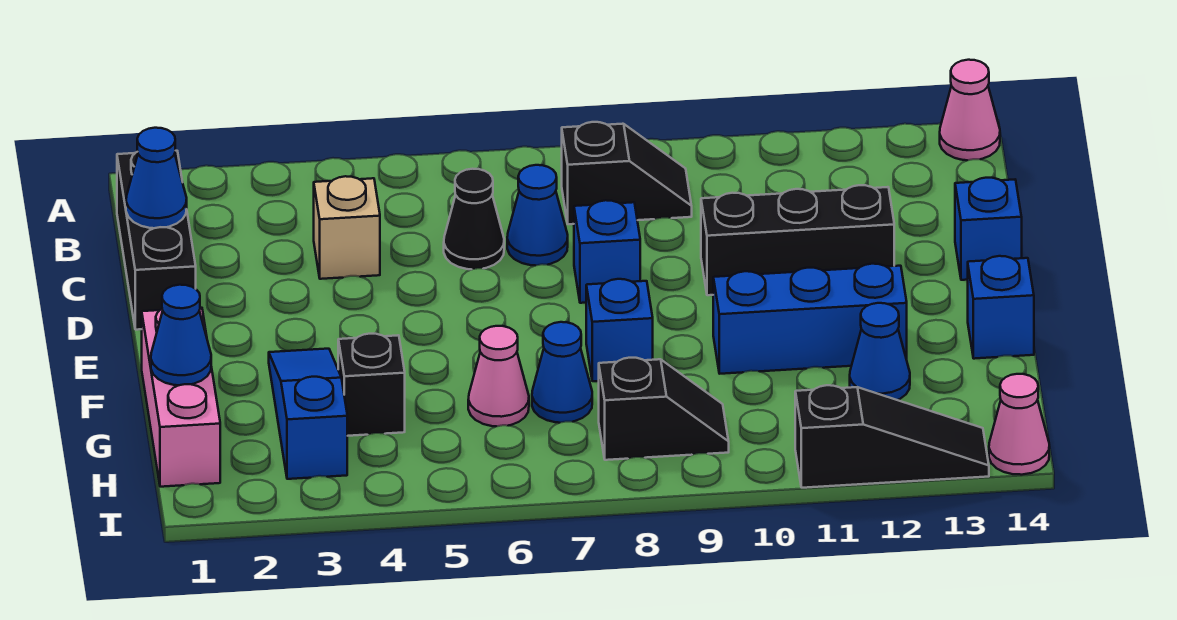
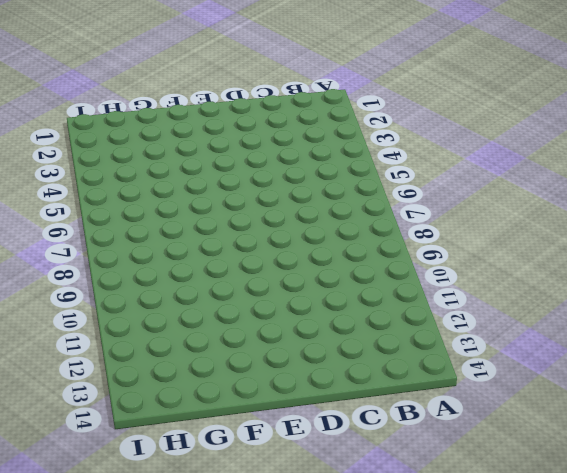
none -> pink cone A14 level 1
none -> black brick B1:D1 level 1
none -> black slope B8:B9 level 1 top 8

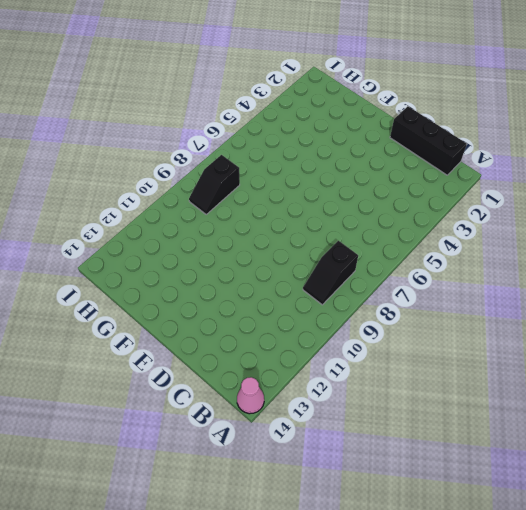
none -> tan brick C4 level 1
none -> black cone C6 level 1
none -> blue cone C7 level 1

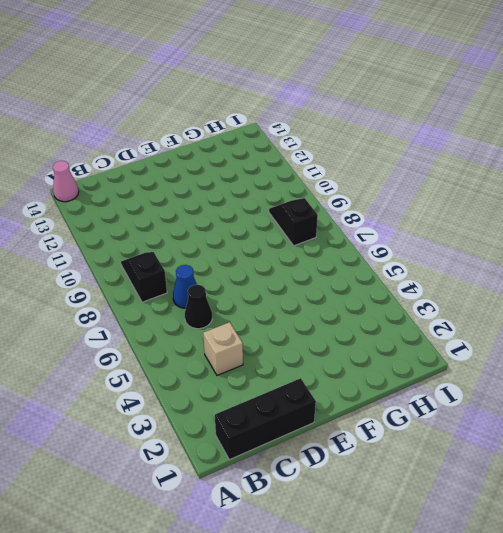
none -> blue brick D8 level 1
none -> black brick D10:D12 level 1
none -> blue brick D14 level 1

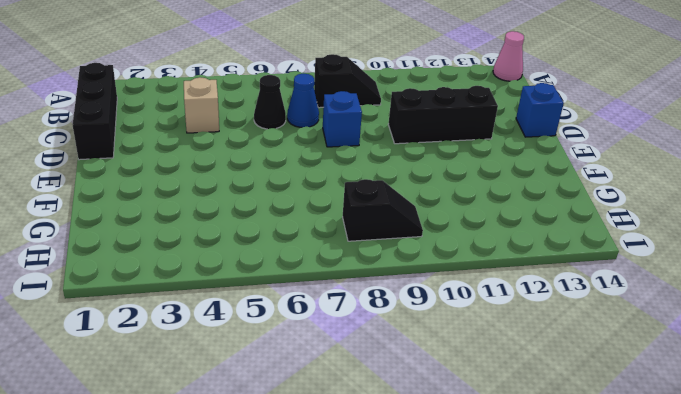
none -> pink brick F1:H1 level 1
none -> blue slope F3:H3 level 1 top H
none -> blue brick F8 level 1

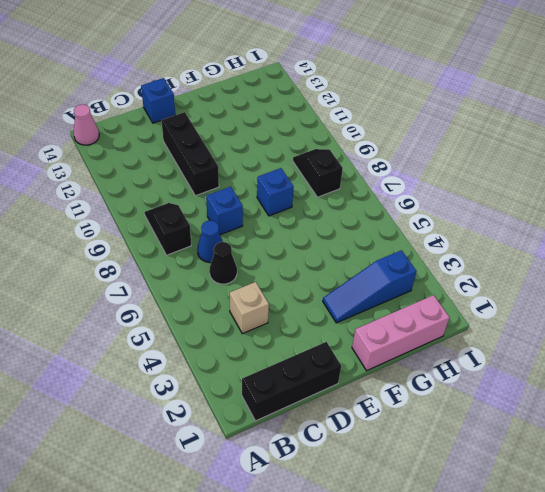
none -> blue brick F10:F12 level 1
none -> blue brick F14 level 1
none -> black brick G4 level 1

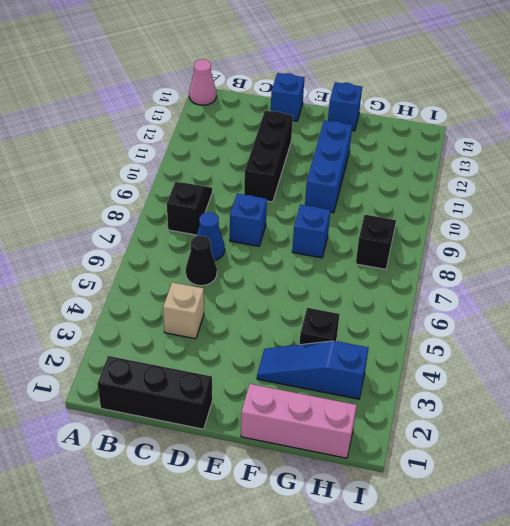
none -> pink cone G6 level 1
none -> blue cone G7 level 1
none -> blue cone G12 level 1

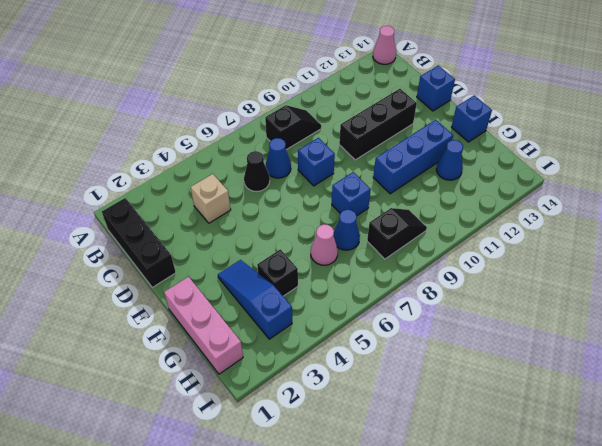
none -> black slope I11:I13 level 1 top 11
none -> pink cone I14 level 1
none -> blue cone C1 level 2

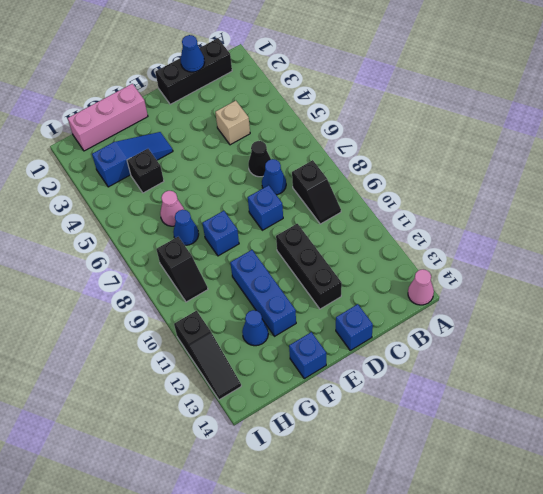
none -> pink cone I14 level 1
none -> blue cone G1 level 2

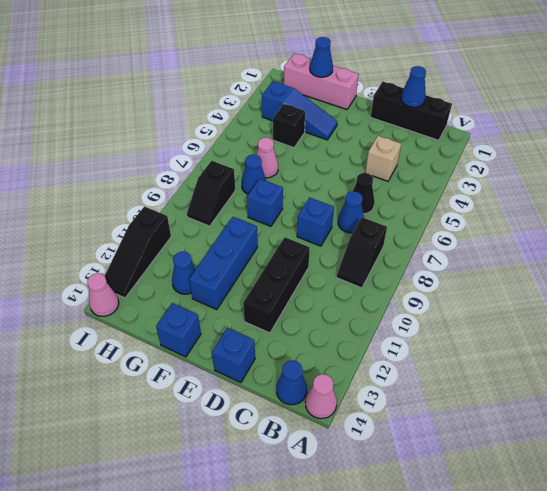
blue cone B14 level 1 -> none

